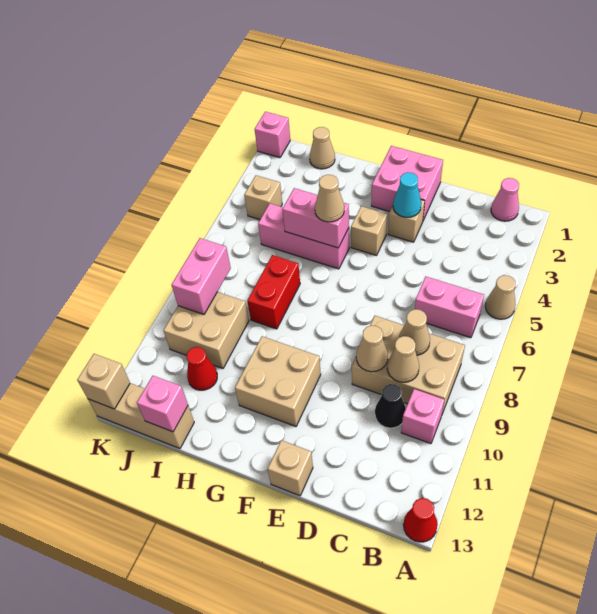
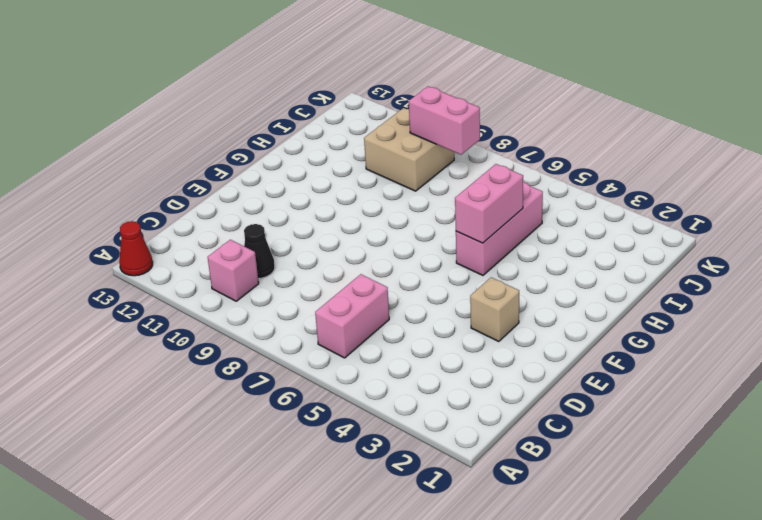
none -> tan cone A5 level 1
none -> pink cone B1 level 1
none -> tan brick B8:D9 level 1

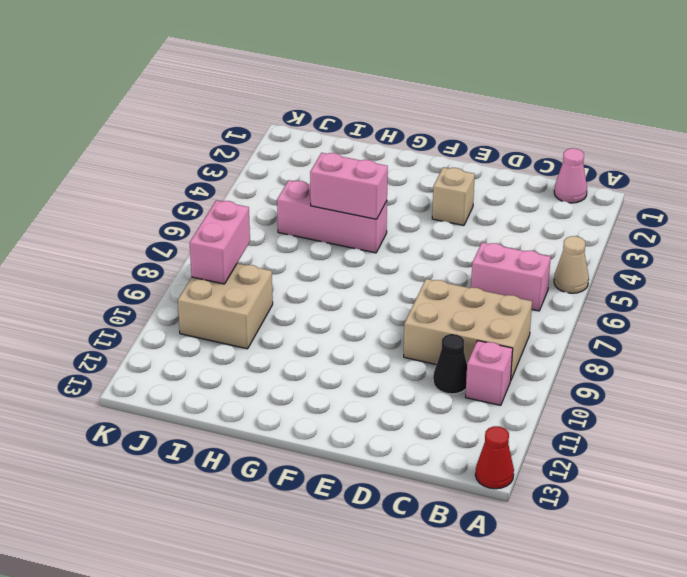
none -> pink brick E1:F2 level 1
none -> tan brick E13 level 1
none -> tan brick F4 level 1

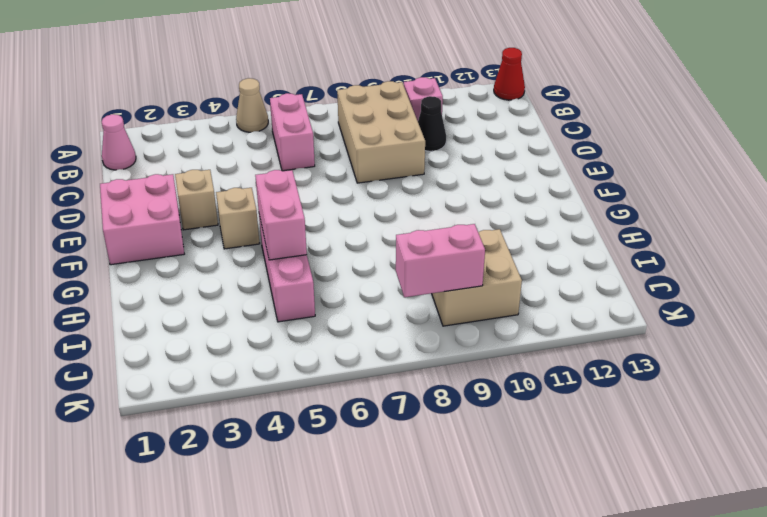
none -> tan brick E13 level 1
none -> tan brick F10:G11 level 1
none -> red brick H7:H8 level 1

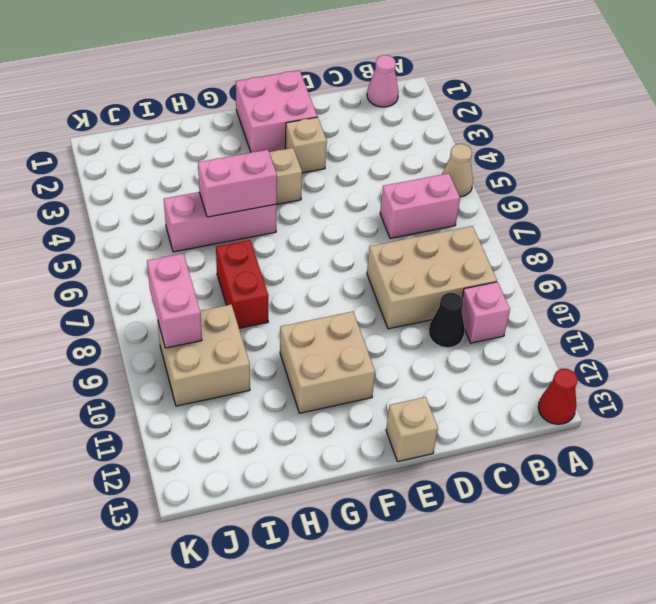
none -> tan cone I1 level 1
none -> red cone I11 level 1
none -> tan brick I13:K13 level 1

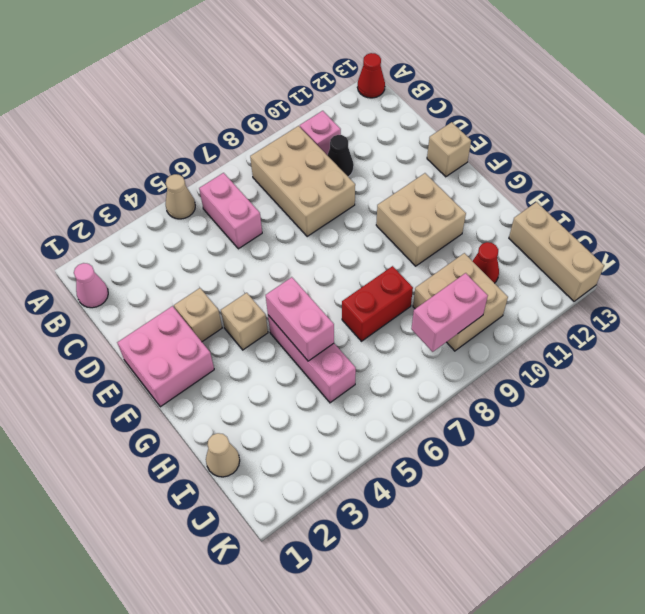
none -> tan brick J4 level 1
none -> pink brick K1 level 1
none -> tan cone C8 level 2

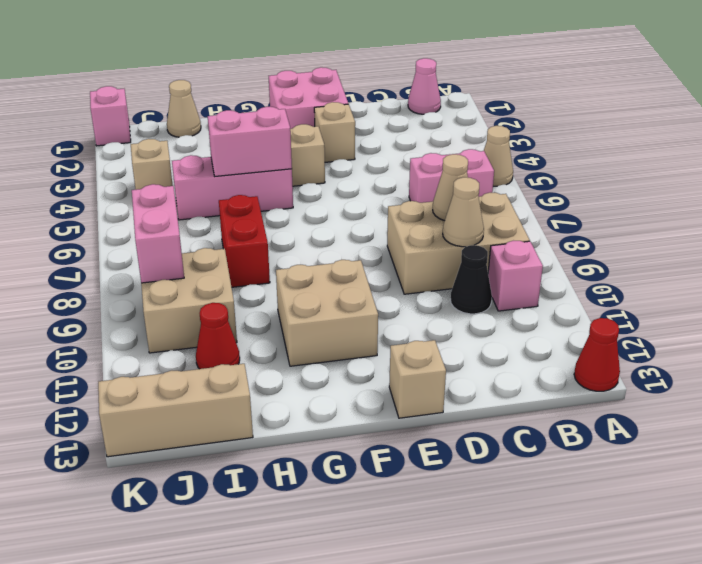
none -> tan cone D9 level 2
none -> cyan cone E3 level 2
none -> pink brick I13 level 2

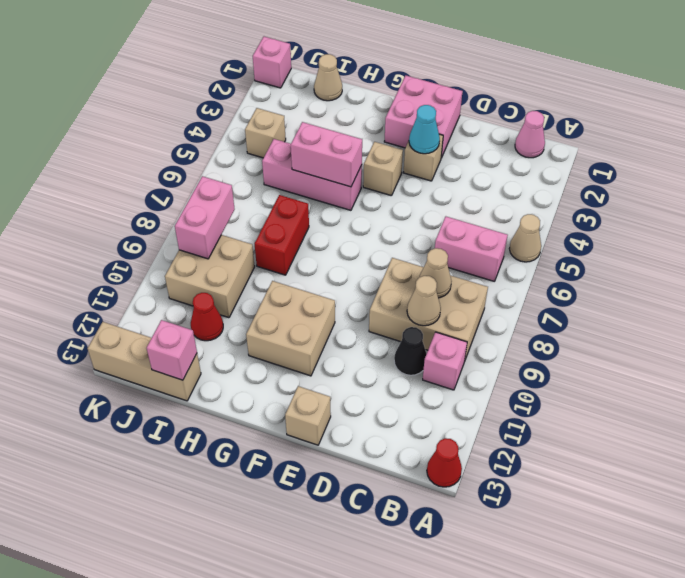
none -> tan cone D9 level 2
none -> tan brick K13 level 2
none -> tan cone G5 level 3

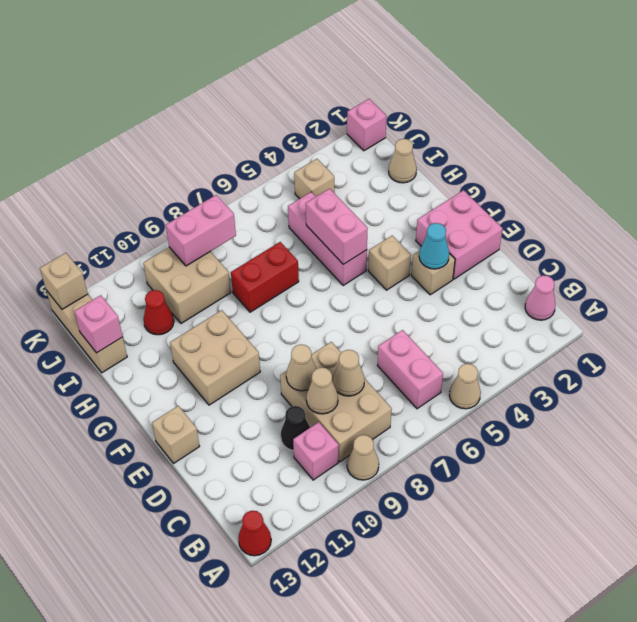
tan cone A9 level 1 -> tan cone G5 level 3

